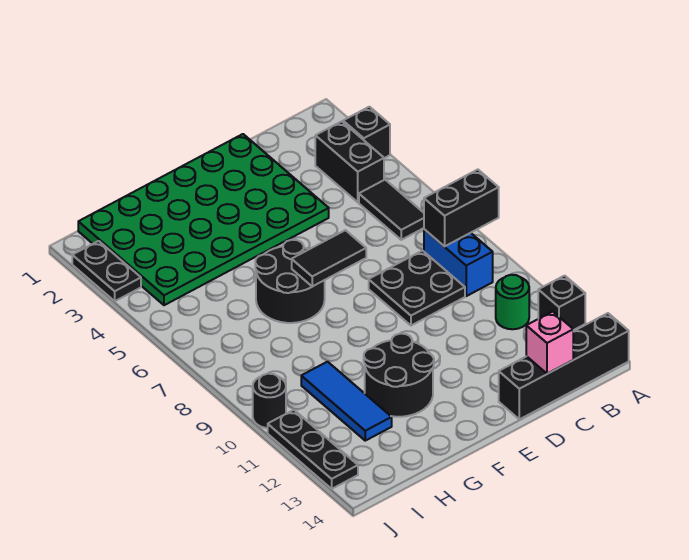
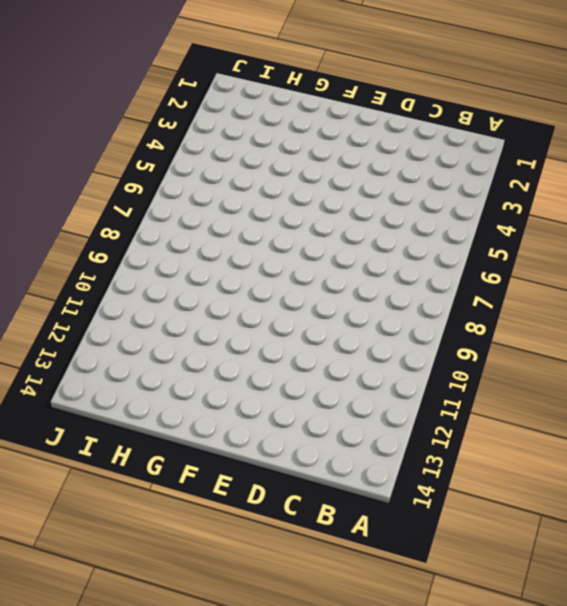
none -> black brick A3 level 1
none -> black brick A12 level 1
none -> black brick A14:D14 level 1

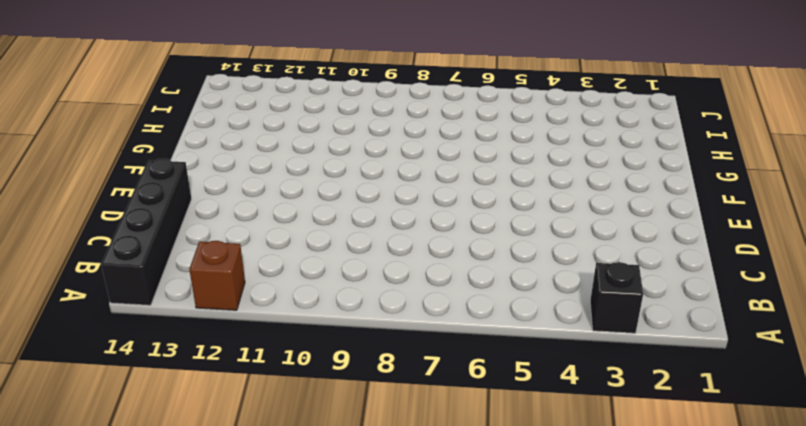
brown brick A12 level 1 -> black brick A12 level 1
none -> black brick B3:B4 level 1
none -> black tile B5:B6 level 1
none -> blue brick B8:B9 level 1

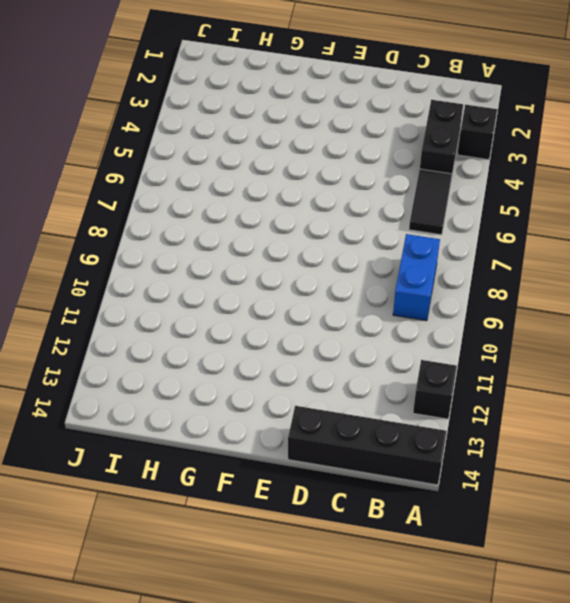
none -> green round brick B11 level 1
none -> black plate C8:D9 level 1
none -> green plate D1:I4 level 1

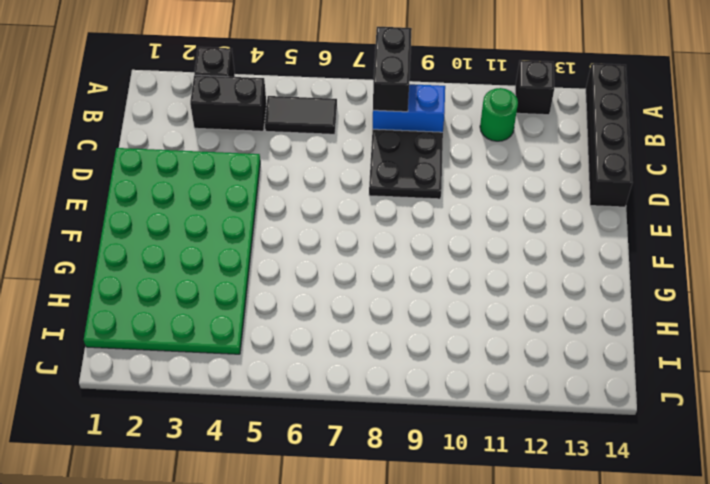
none -> black round brick F6:G7 level 1
none -> black round brick F11:G12 level 1
none -> blue tile H10:H12 level 1

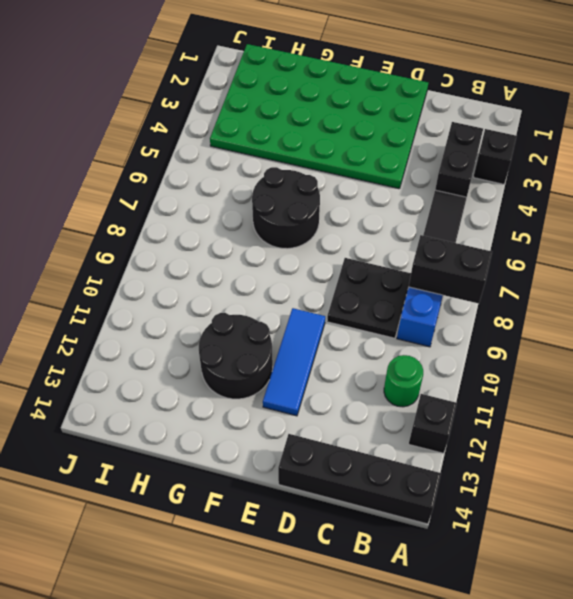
blue tile E10:E12 level 1 -> blue tile H10:H12 level 1
none -> black plate J2:J3 level 1
none -> black round brick J10 level 1
none -> black plate J11:J13 level 1

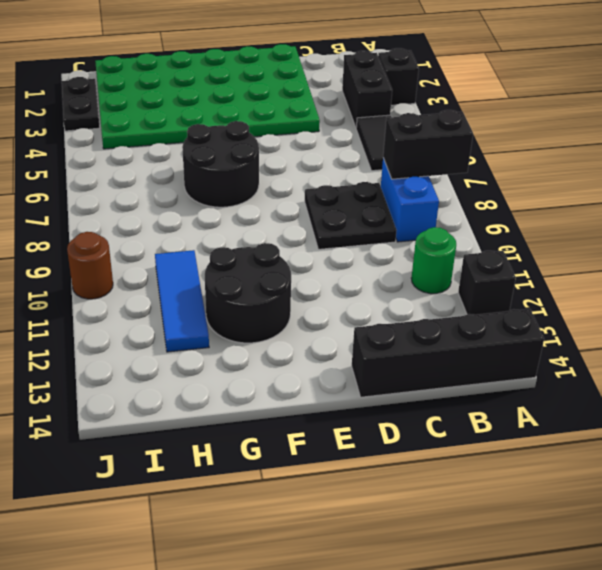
brown round brick J10 level 1 -> black round brick J10 level 1
none -> black plate J11:J13 level 1
none -> pink brick C14 level 2
none -> black tile E7:F7 level 2

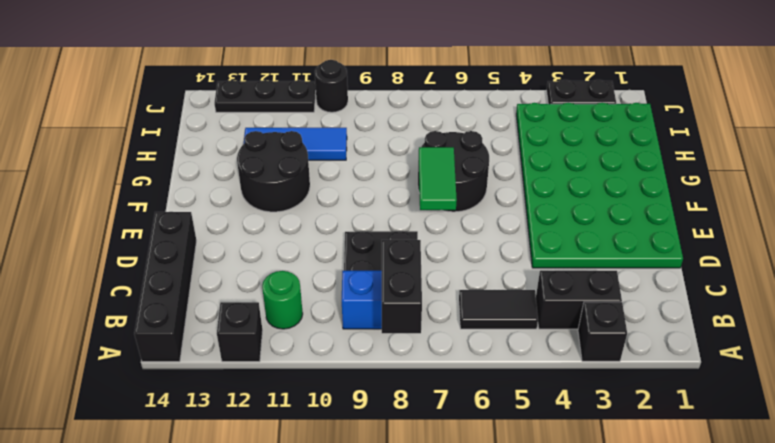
green tile E7:F7 level 2 -> black tile E7:F7 level 2
none -> pink brick C14 level 2

